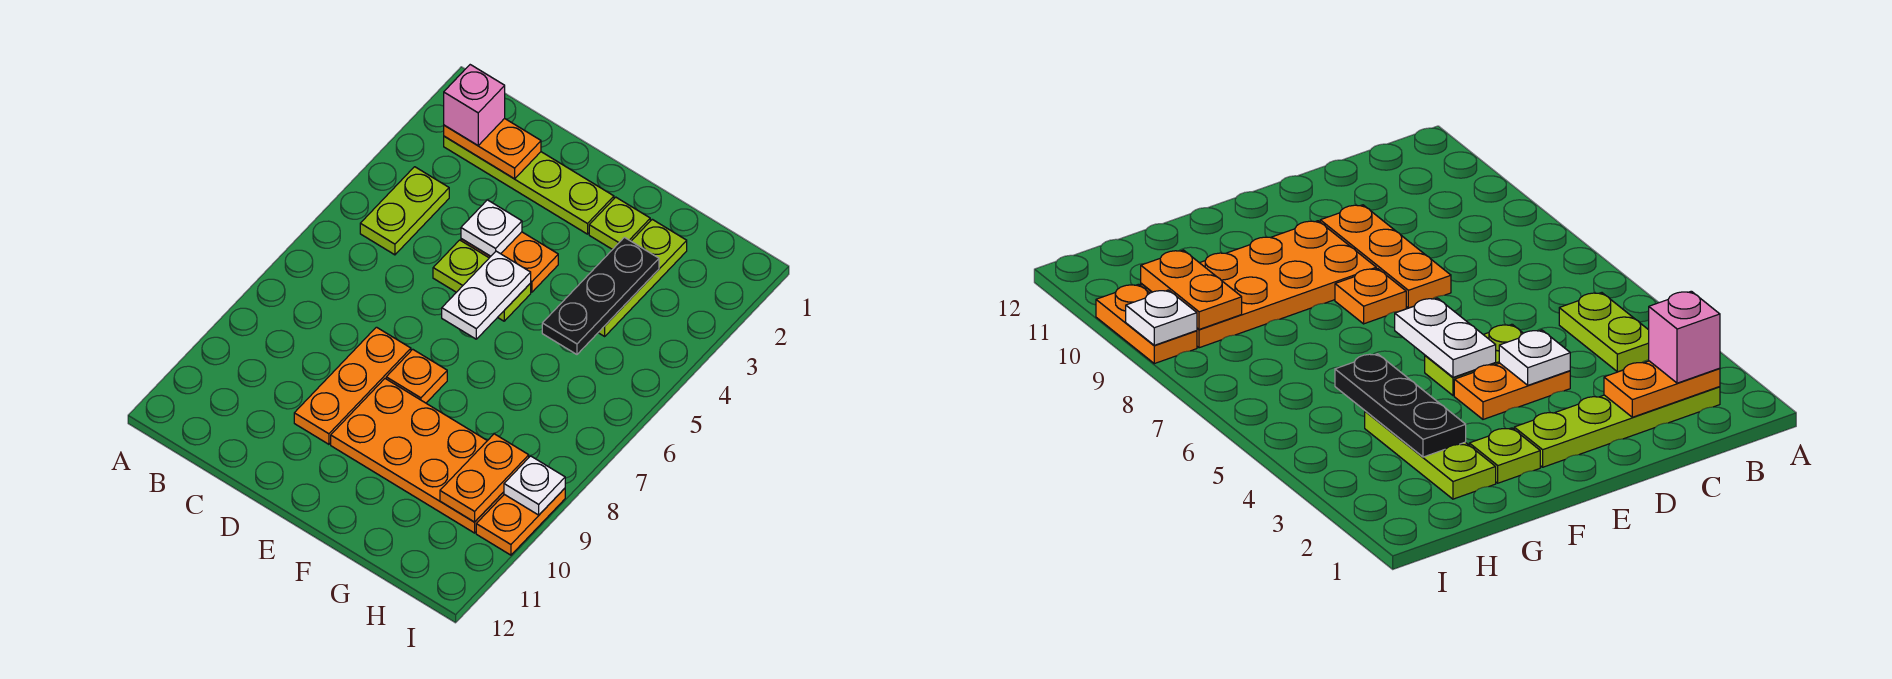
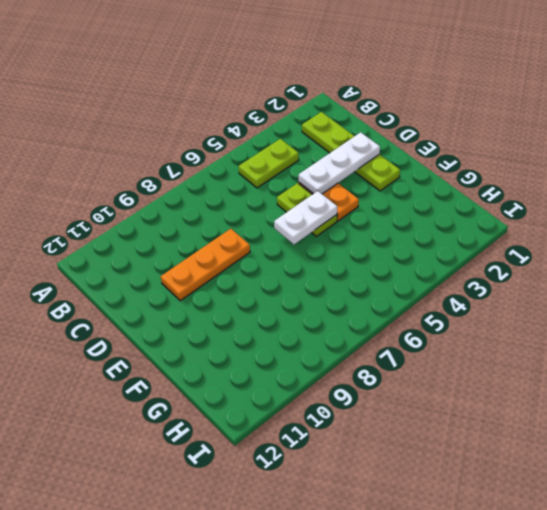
white plate D2:D4 level 2 -> white plate D4 level 2
none -> orange plate E8 level 1
none -> orange plate E9:H10 level 1
none -> lime plate F2 level 1

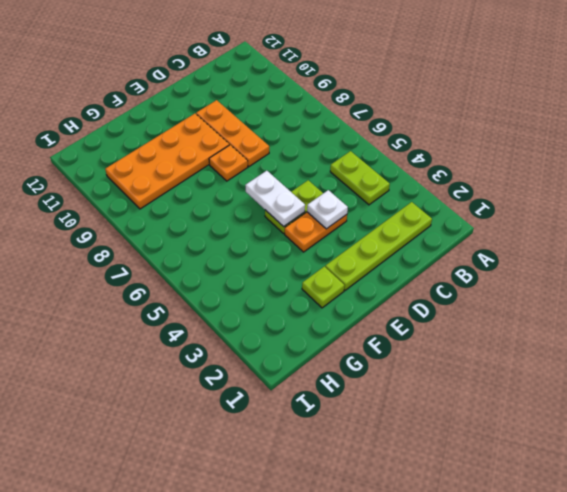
none -> lime plate G2:G4 level 1
none -> orange plate I9:I10 level 1
none -> orange plate B2:C2 level 2

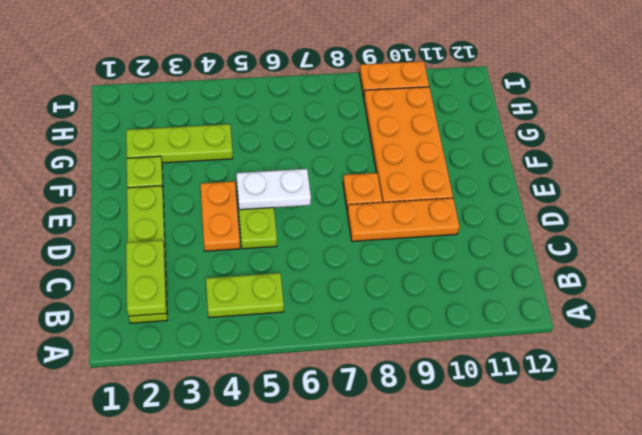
lime plate B2:C2 level 2 -> orange plate B2:C2 level 2
none -> white plate D4 level 2
none -> black plate G3:G5 level 2
none -> orange plate H9:H10 level 2

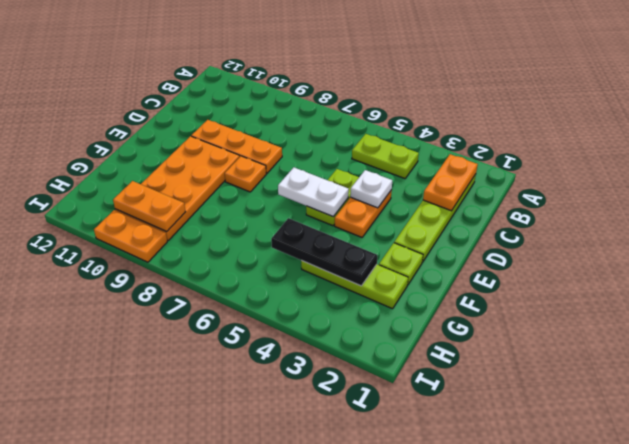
none -> white plate I9 level 2
none -> pink brick B2 level 3

